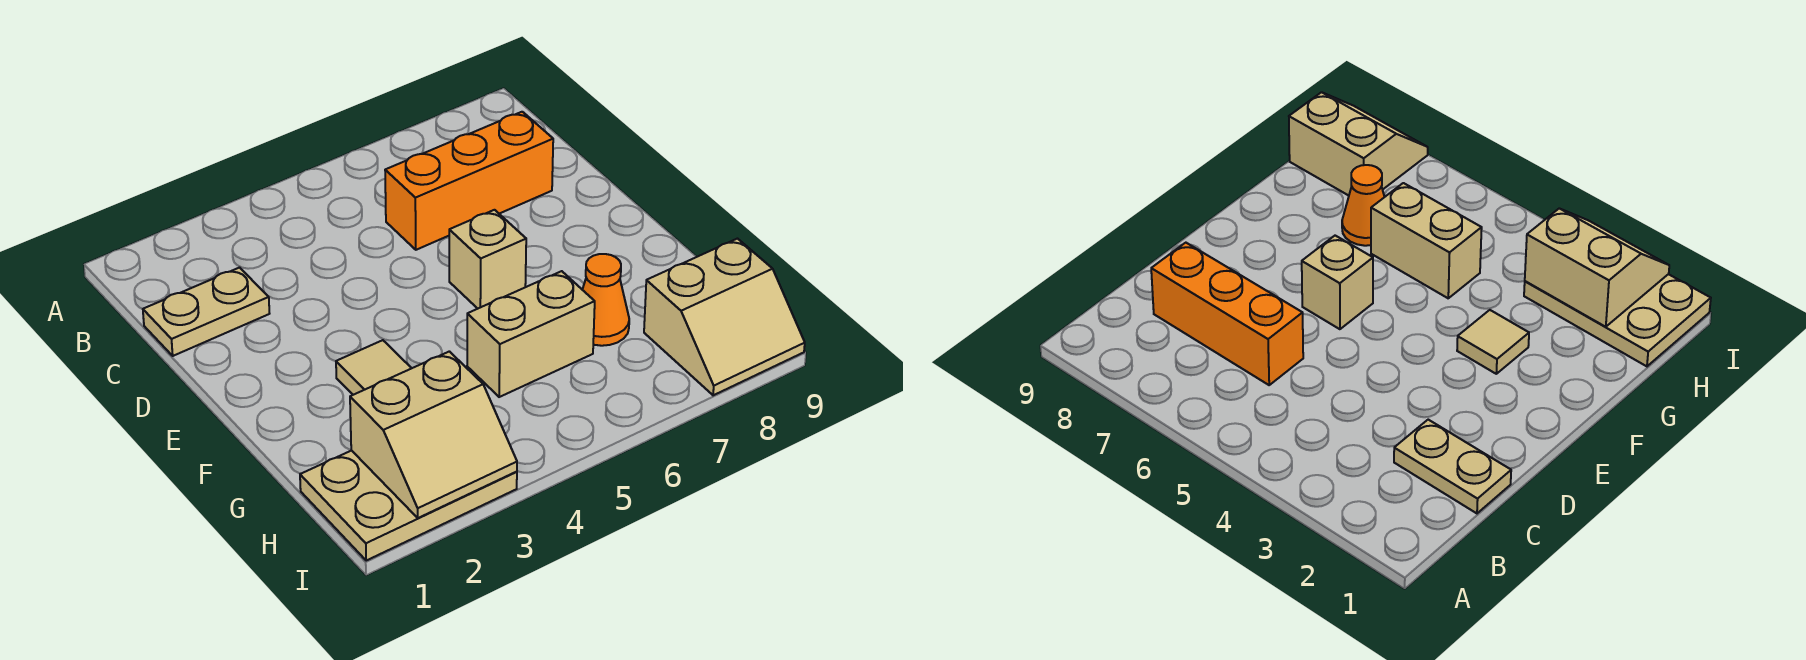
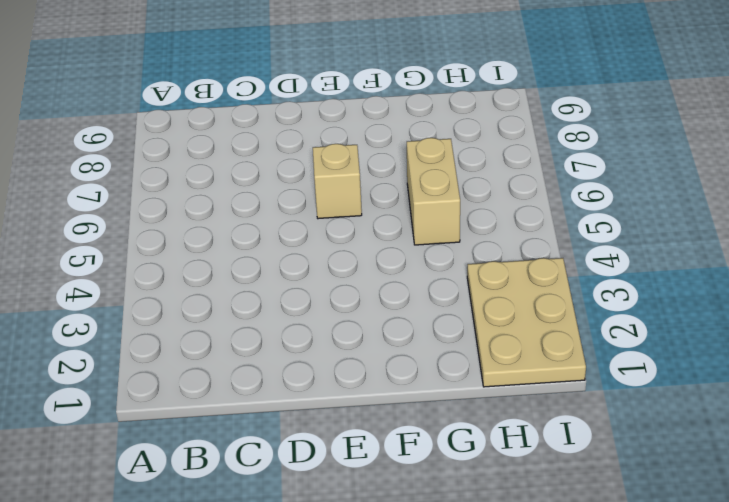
none -> tan plate C1:C2 level 1
none -> orange brick C6:C8 level 1

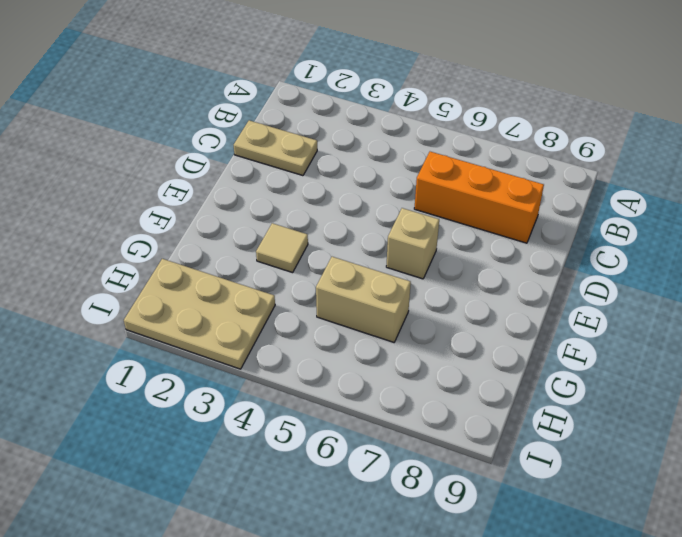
none -> orange cone G7 level 1
none -> tan slope H8:I9 level 1 top H

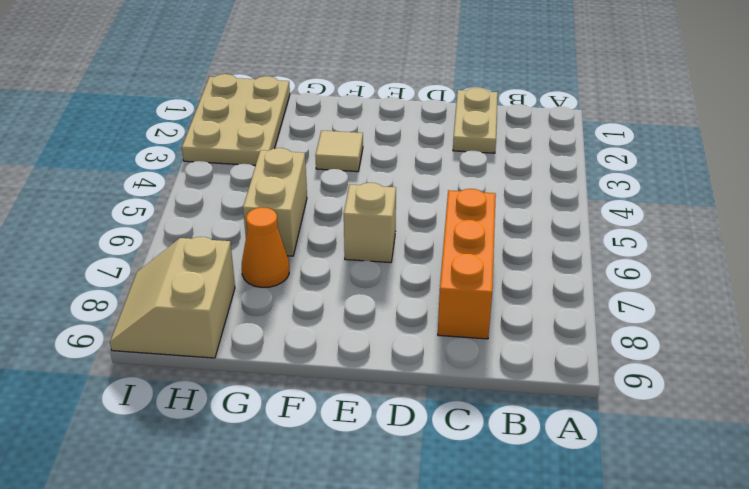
none -> tan slope H2:I3 level 2 top H

